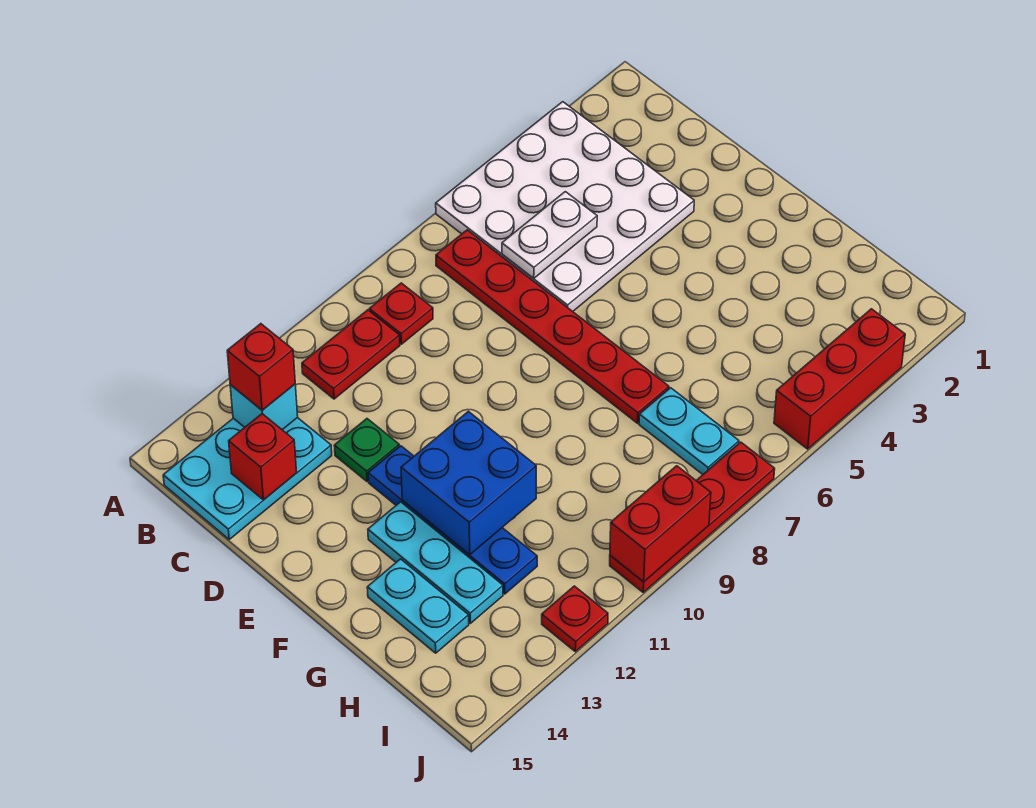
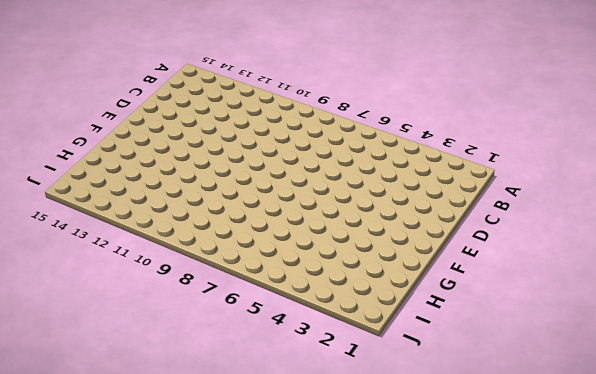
none -> white plate A3:D6 level 1
none -> red plate B7:G7 level 1
none -> red plate B9 level 1

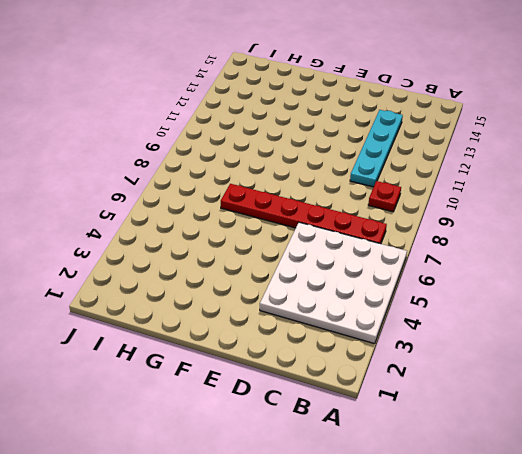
cyan plate C10:C13 level 1 -> cyan plate B13:C15 level 1
none -> red plate B10:B11 level 1
none -> green plate D12 level 1
none -> blue plate E12:H12 level 1

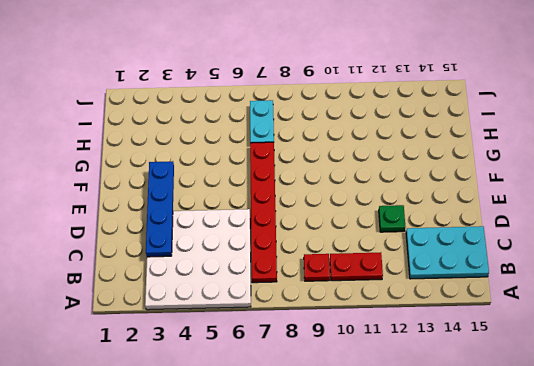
blue plate C3:F3 level 2 -> blue plate E12:H12 level 1
none -> cyan plate F13:H13 level 1
none -> cyan plate G14:H14 level 1
none -> red brick J3:J5 level 1

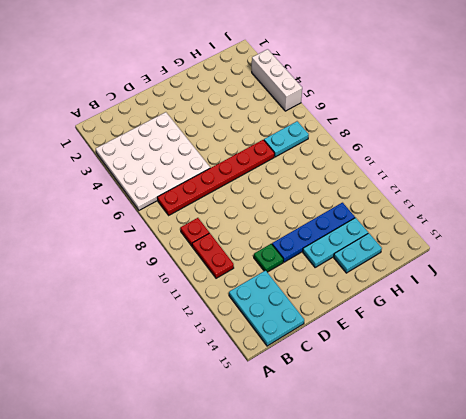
white brick J3:J5 level 1 -> red brick J3:J5 level 1
none -> red plate J7:J10 level 1
none -> red plate J12 level 1
none -> cyan brick B13 level 2

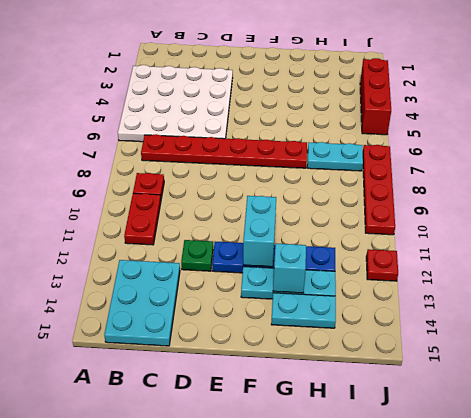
cyan brick F11:F12 level 2 -> blue brick F11:G12 level 2
cyan brick G13 level 2 -> cyan brick B13 level 2
none -> white plate C5:C6 level 2
none -> red brick C14 level 2
none -> red brick J9:J10 level 2

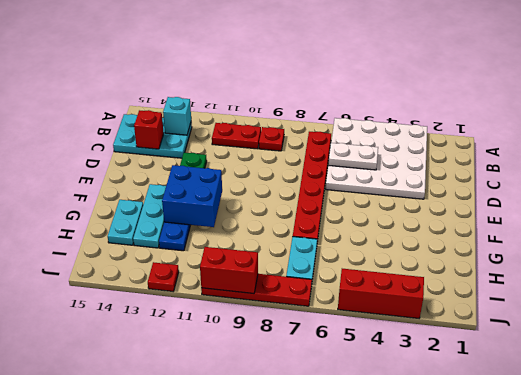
none -> red brick B13 level 3

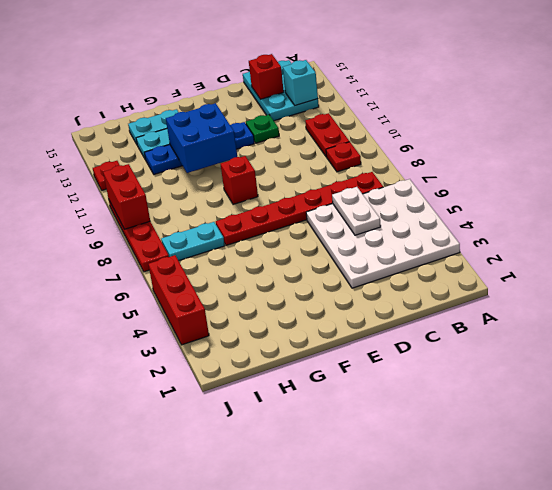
red brick F9 level 1 -> red brick B13 level 3

